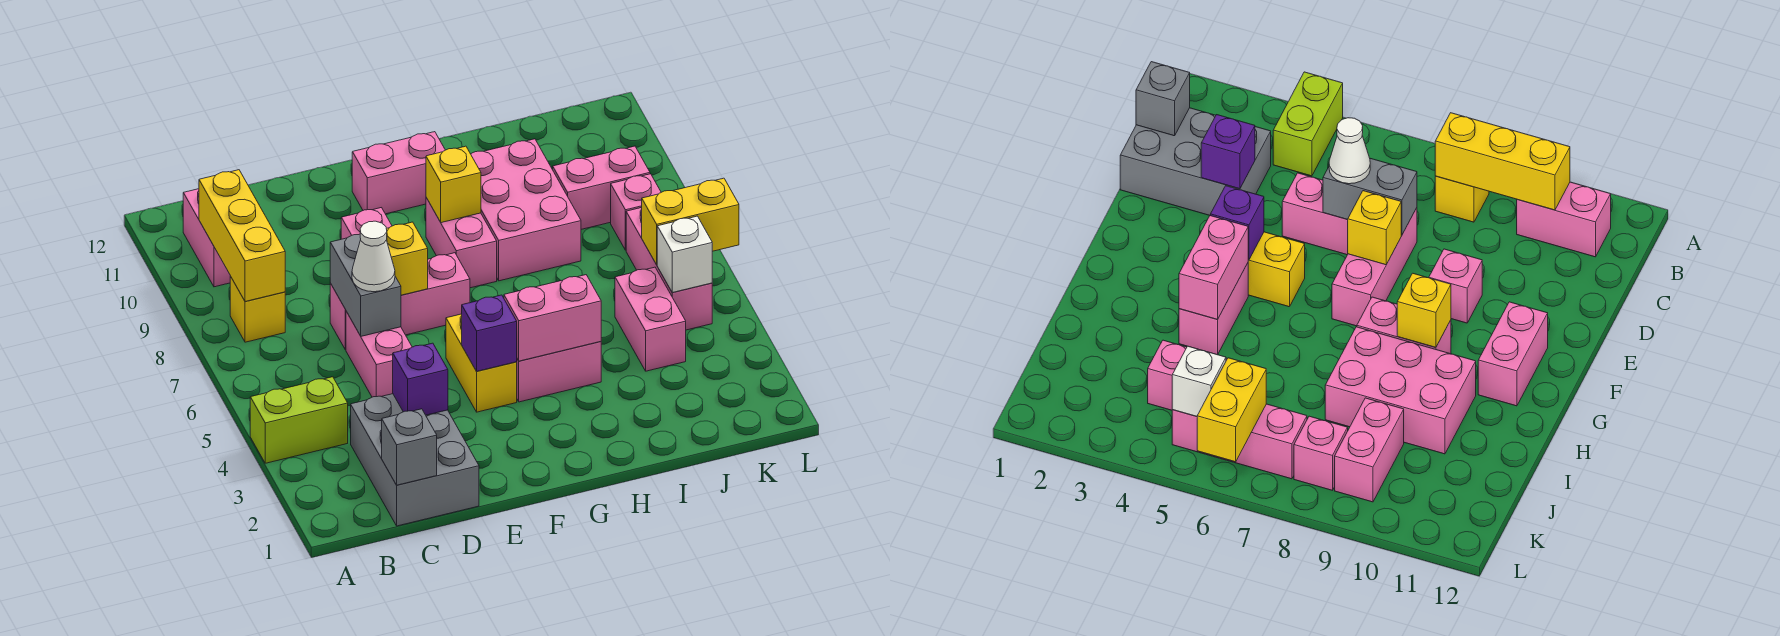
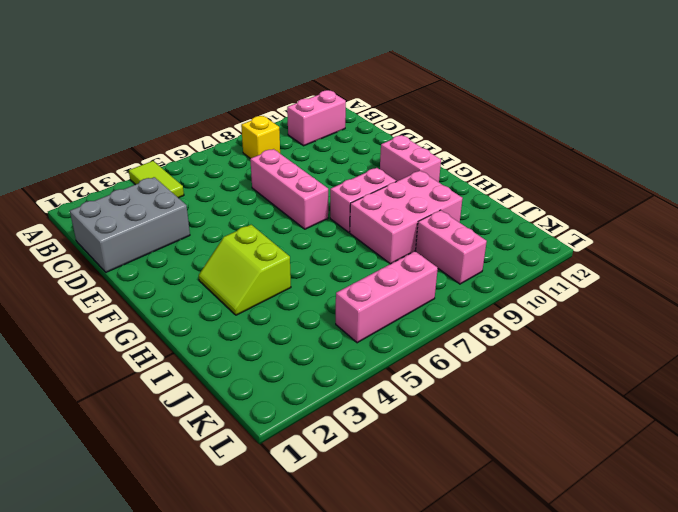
lime tile A4:B4 level 1 -> lime brick A4:B4 level 1
lime slope G3:H4 level 1 top 4 -> pink brick G4:H4 level 1
none -> pink brick D5:D6 level 1
none -> pink brick E9 level 1
none -> yellow brick F4:F5 level 1

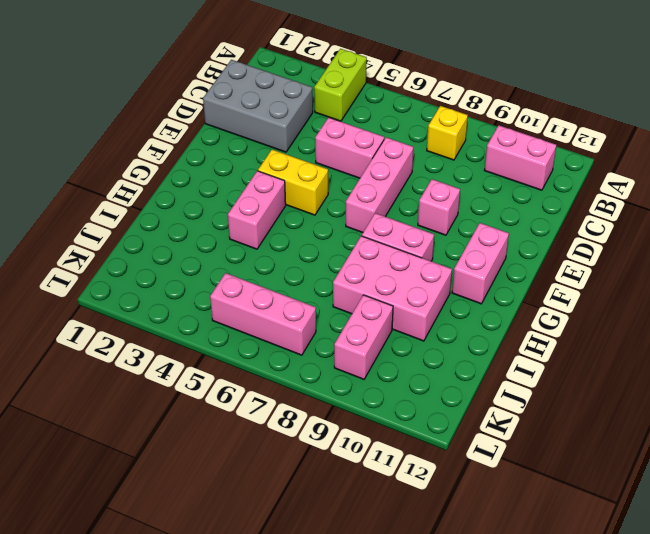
none -> pink brick J4:J5 level 1
none -> pink brick K8 level 1
none -> yellow brick B8:B10 level 2

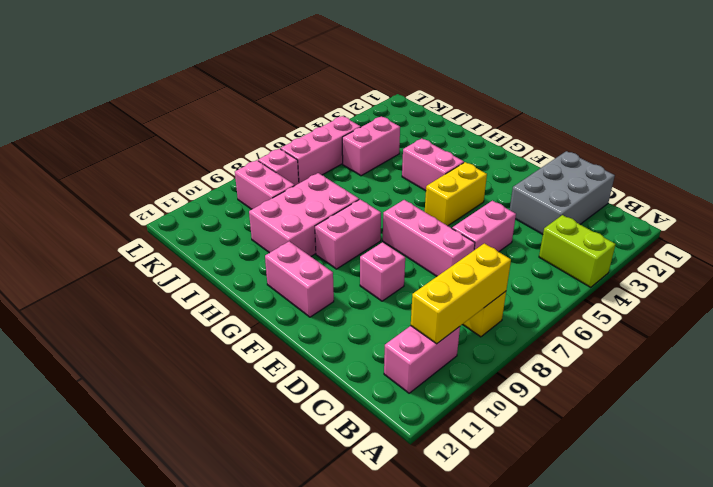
none -> grey brick C1 level 2
none -> purple brick D3 level 2
none -> grey brick D6:D7 level 2

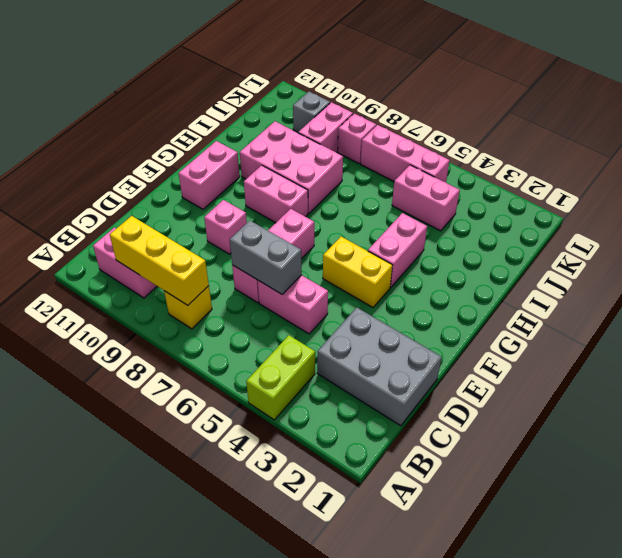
grey brick K10 level 1 -> grey brick C1 level 2
none -> purple brick D3 level 2
none -> yellow brick E7 level 2
none -> purple brick F4 level 2

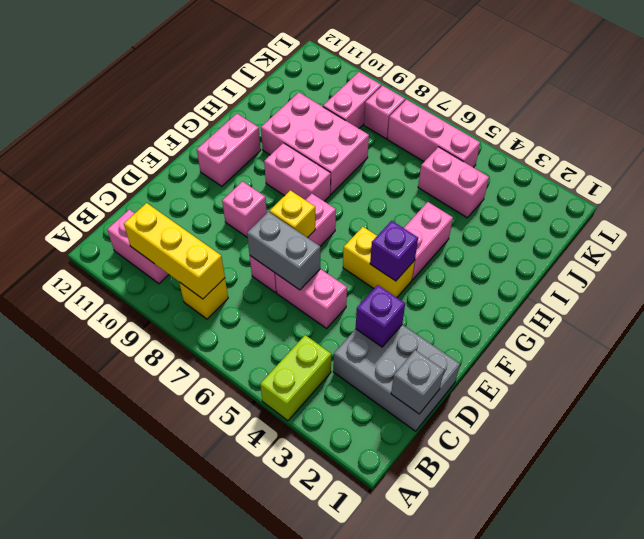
none -> pink brick G4:H4 level 2
none -> yellow brick G9 level 2
none -> white brick K5 level 2

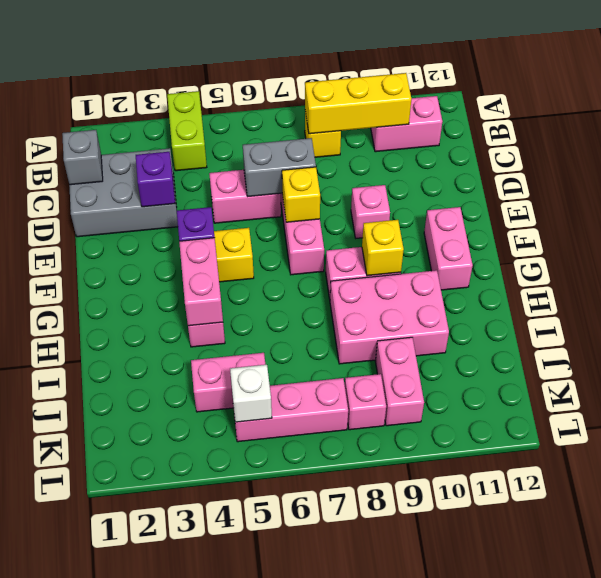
none -> yellow brick K6:L6 level 2
none -> white cone D6 level 3

